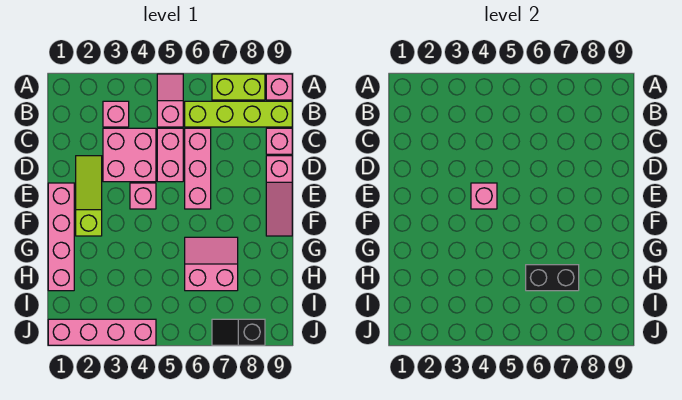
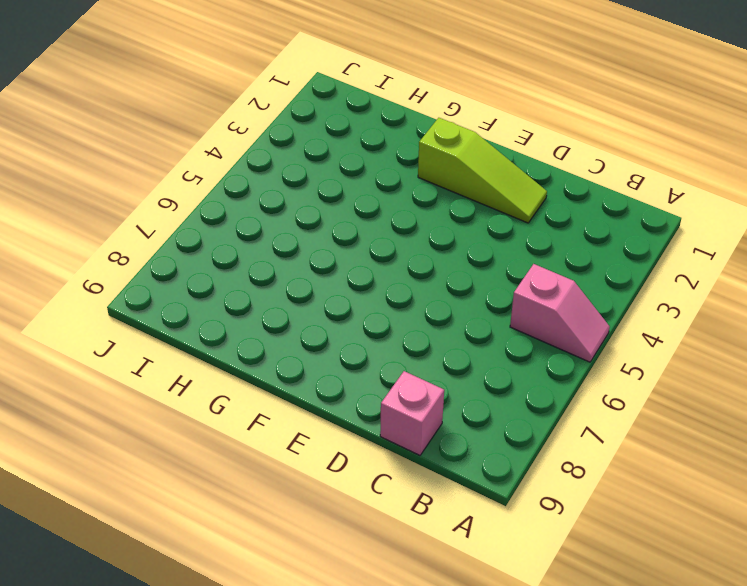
none -> lime brick A7:A8 level 1
none -> pink brick A9 level 1
none -> pink brick B3 level 1

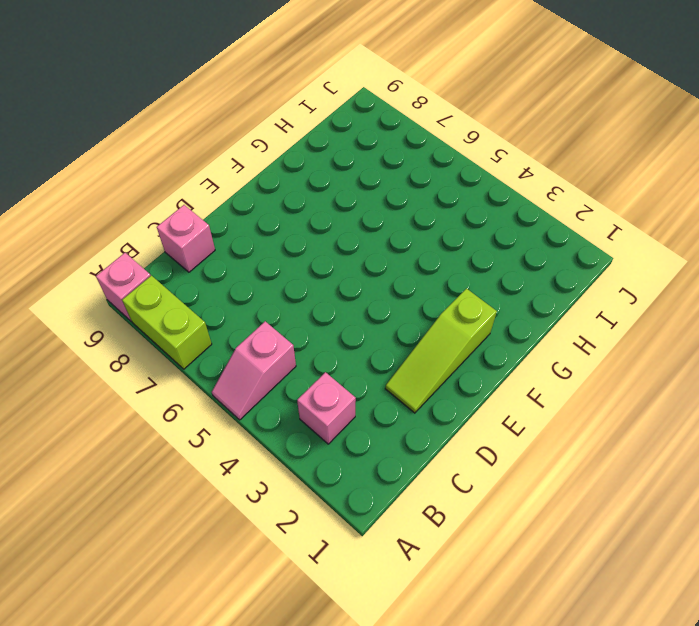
none -> lime brick B6:B9 level 1
none -> pink brick C3:D4 level 1
none -> pink brick C5:D5 level 1

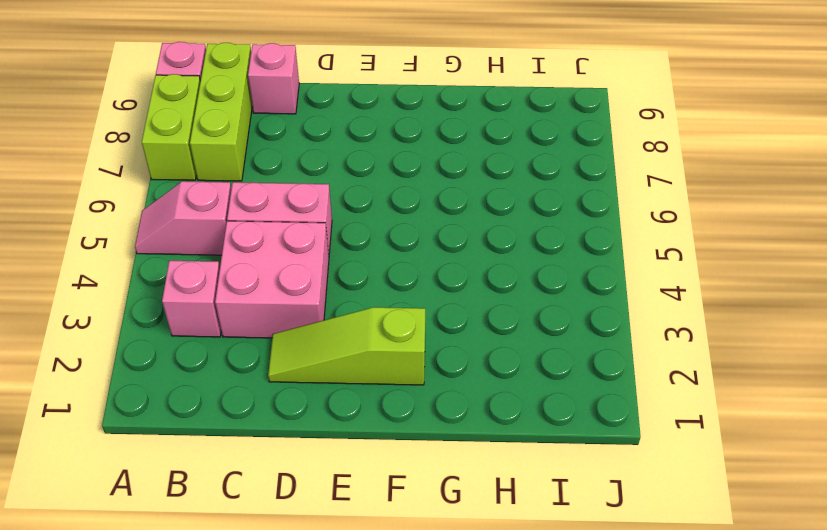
lime brick B7:B9 level 1 -> lime brick B6:B9 level 1
none -> pink brick C6:E6 level 1
none -> pink slope D9:F9 level 1 top D
none -> pink brick E1:H1 level 1

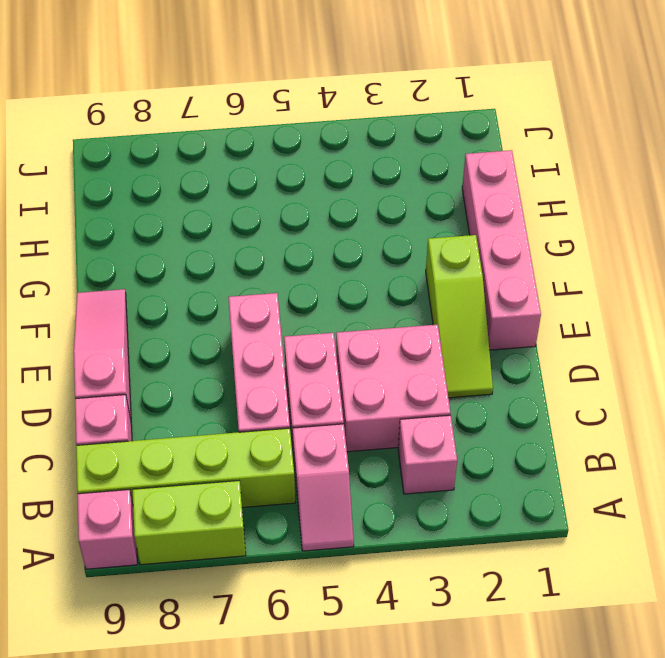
none -> pink brick E4 level 1
none -> pink slope G6:H7 level 1 top H
none -> pink brick J1:J4 level 1

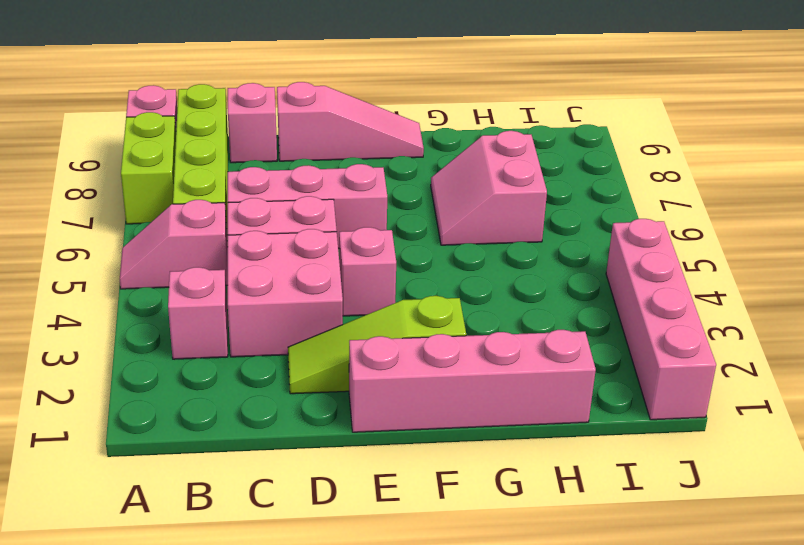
none -> black slope J7:J8 level 1 top 8
none -> pink brick E4 level 2
none -> black brick H6:H7 level 2

